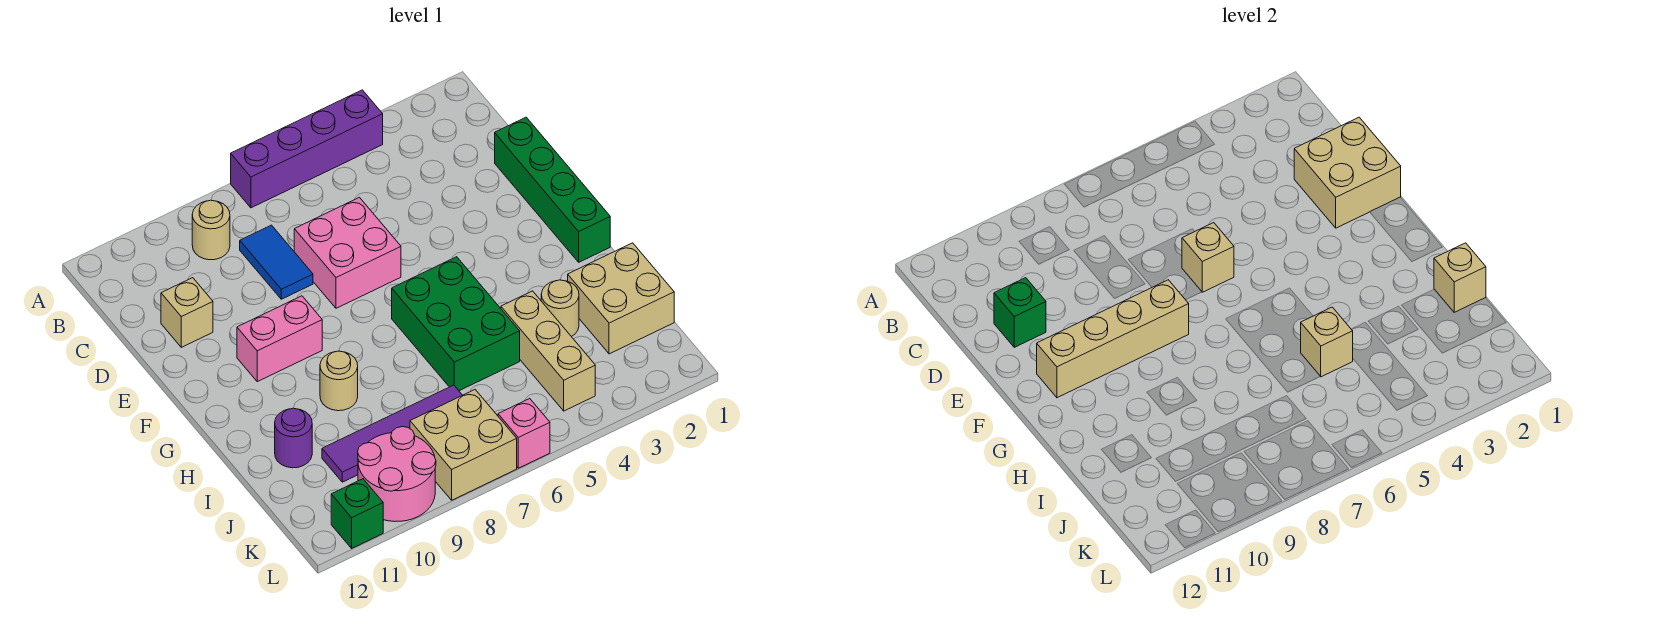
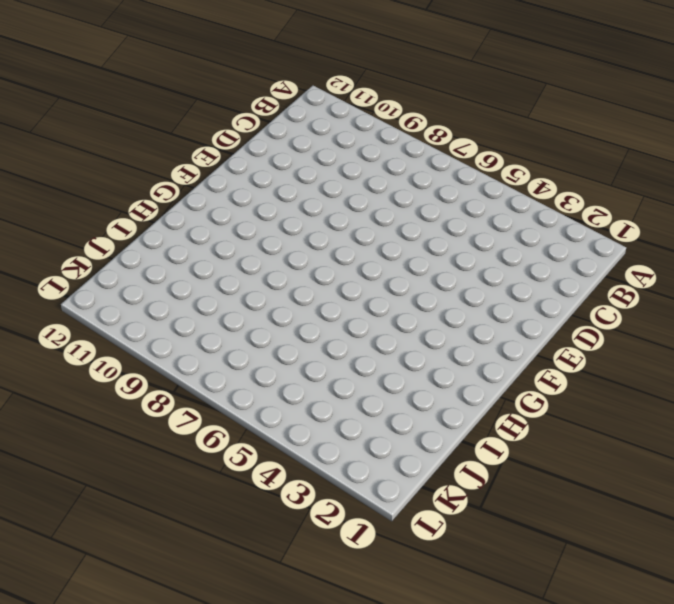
none -> purple brick A4:A7 level 1
none -> tan round brick B9 level 1
none -> blue tile C8:D8 level 1

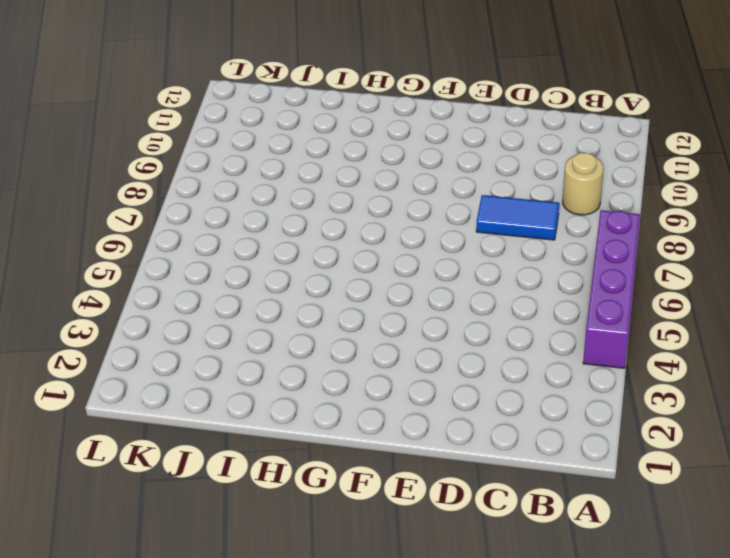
none -> green brick D1:G1 level 1
none -> pink brick D6:E7 level 1
none -> tan brick D11 level 1

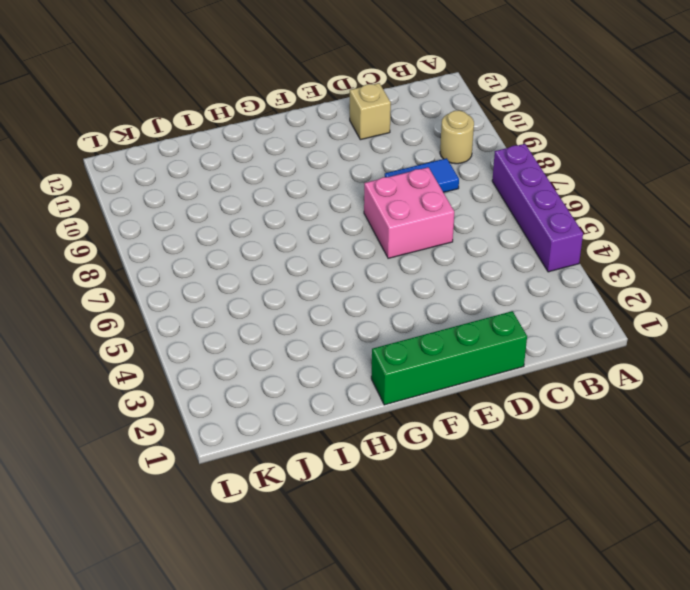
none -> pink brick F9:F10 level 1
none -> green brick G5:I6 level 1
none -> tan round brick H9 level 1

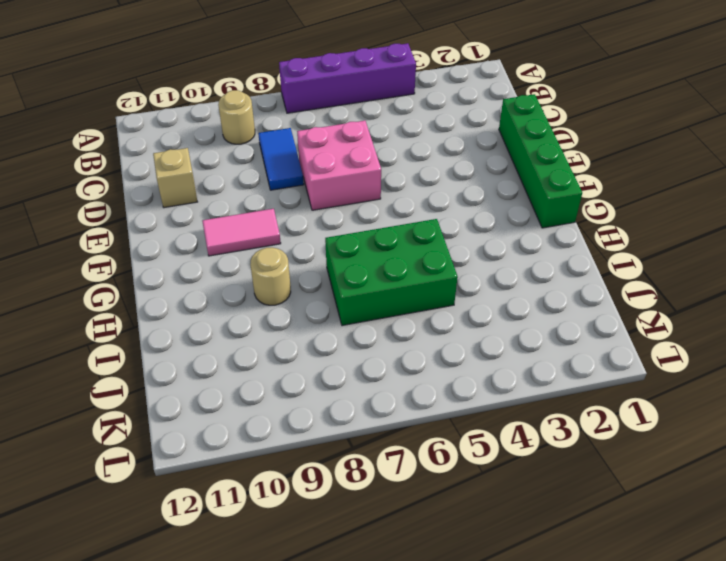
pink tile F9:F10 level 1 -> pink brick F9:F10 level 1
green brick H5:I7 level 1 -> green brick G5:I6 level 1
none -> tan brick I1:J2 level 1
none -> tan round brick I3 level 1
none -> tan brick I4:K4 level 1

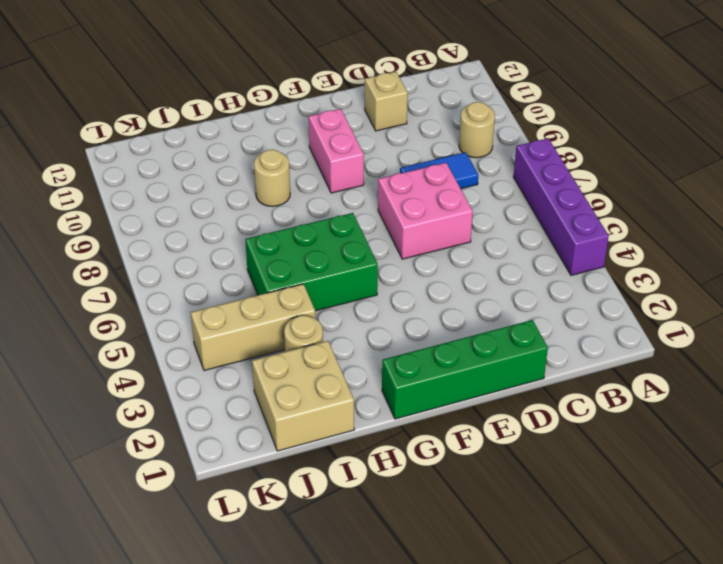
none -> purple round brick I11 level 1
none -> purple tile J7:J10 level 1
none -> tan brick K7:L8 level 1

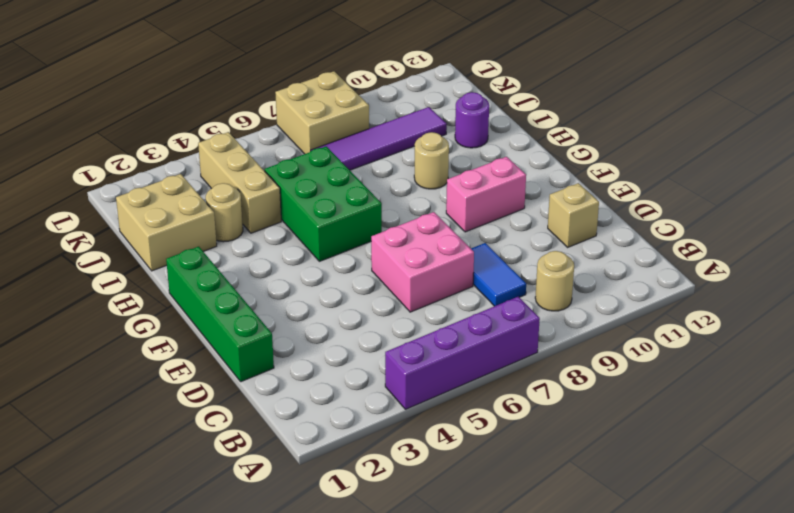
none -> pink round brick K9:L10 level 1
none -> pink brick L6 level 1
none -> green brick L11 level 1

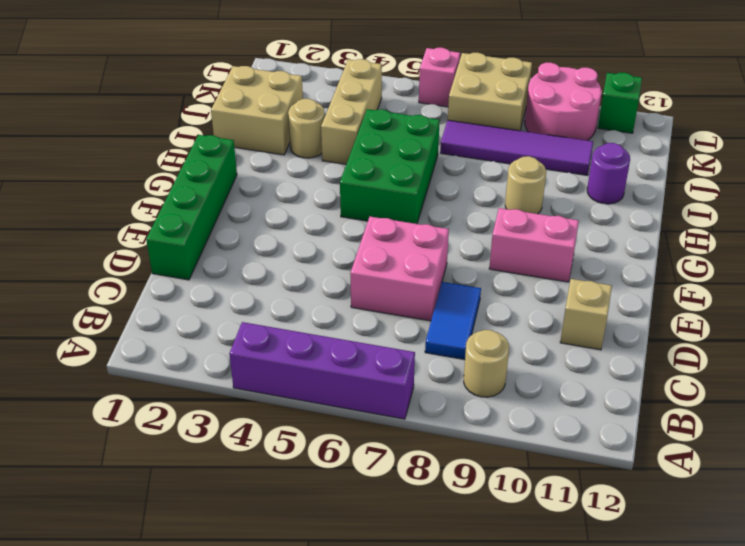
none -> tan brick D1:E2 level 2
none -> green brick D11 level 2
none -> tan brick E6 level 2

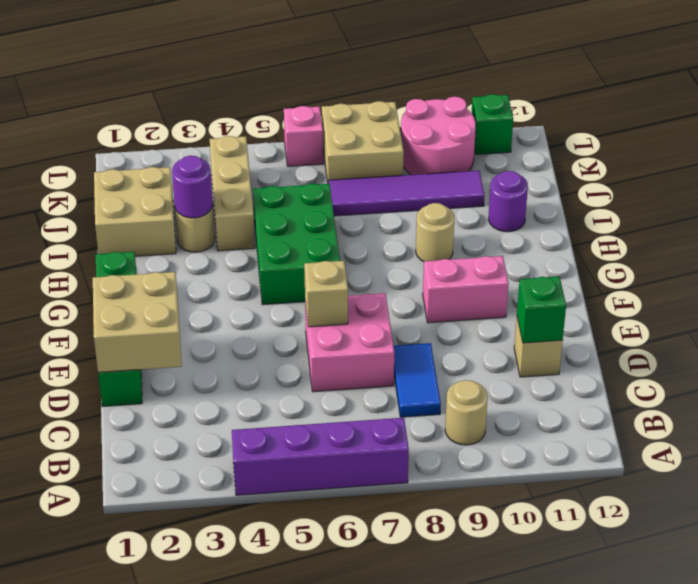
purple round brick I3 level 2 -> none
none -> tan brick F8:F11 level 2
none -> tan brick I1 level 2
none -> tan brick I5 level 2

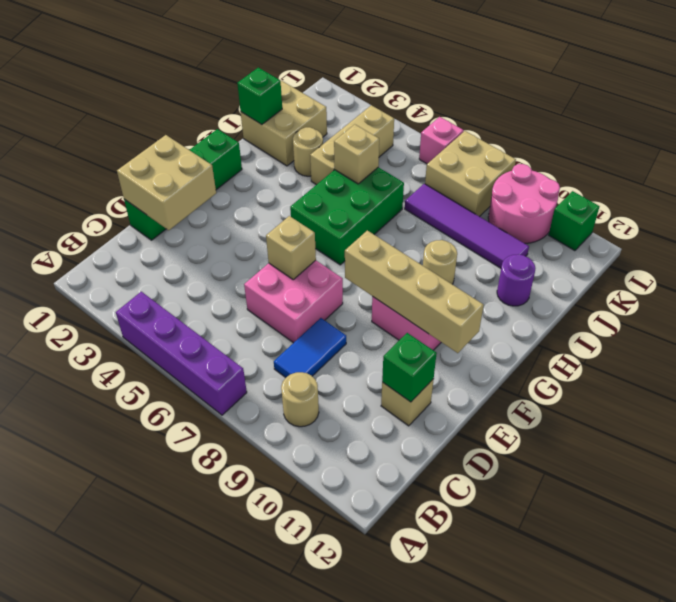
green brick I1 level 2 -> tan brick I1 level 2

